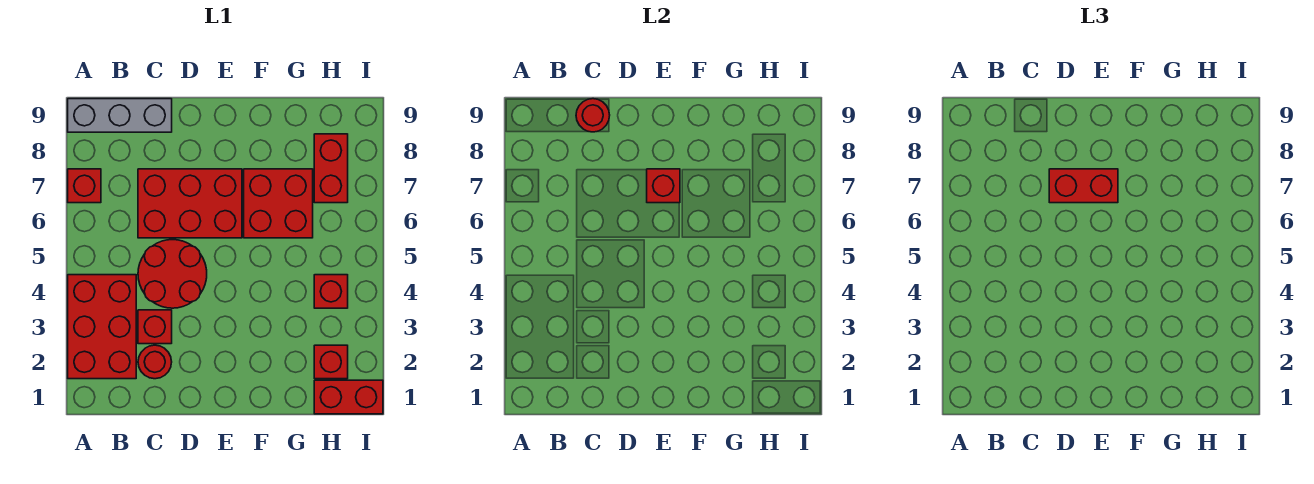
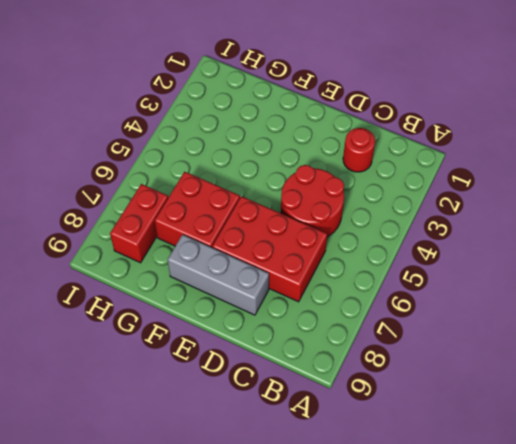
grey brick D8:F8 level 1 -> grey brick A9:C9 level 1
none -> red brick A2:B4 level 1
none -> red brick A7 level 1
none -> red brick C3 level 1

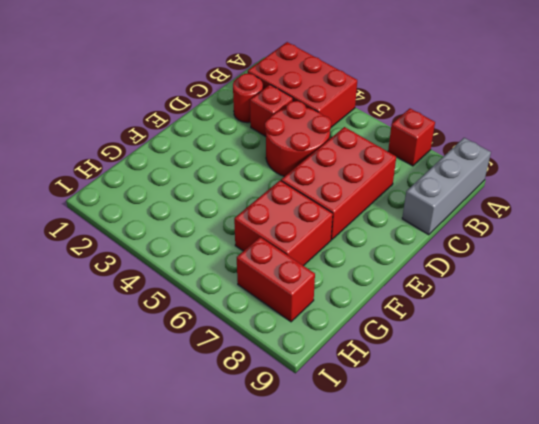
none -> red brick H1:I1 level 1
none -> red brick H2 level 1
none -> red brick H4 level 1

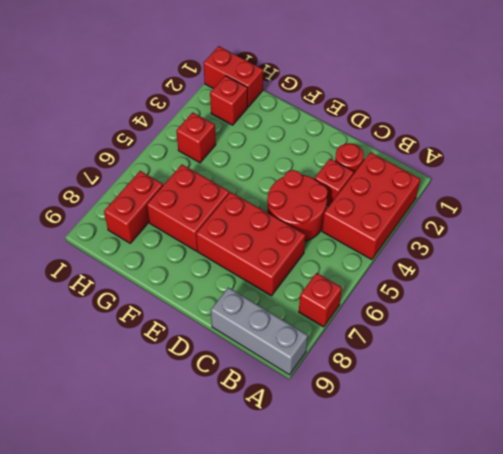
none -> red round brick C9 level 2
none -> red brick E7 level 2
none -> red brick D7:E7 level 3

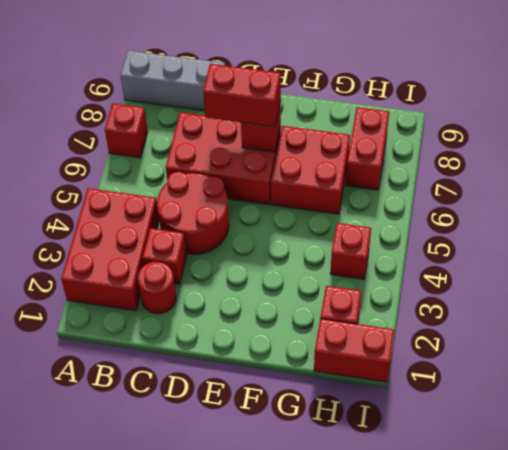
none -> red round brick C9 level 2

